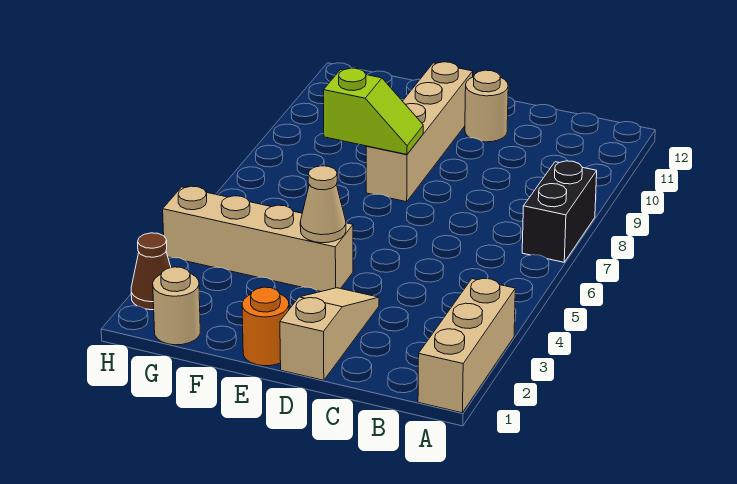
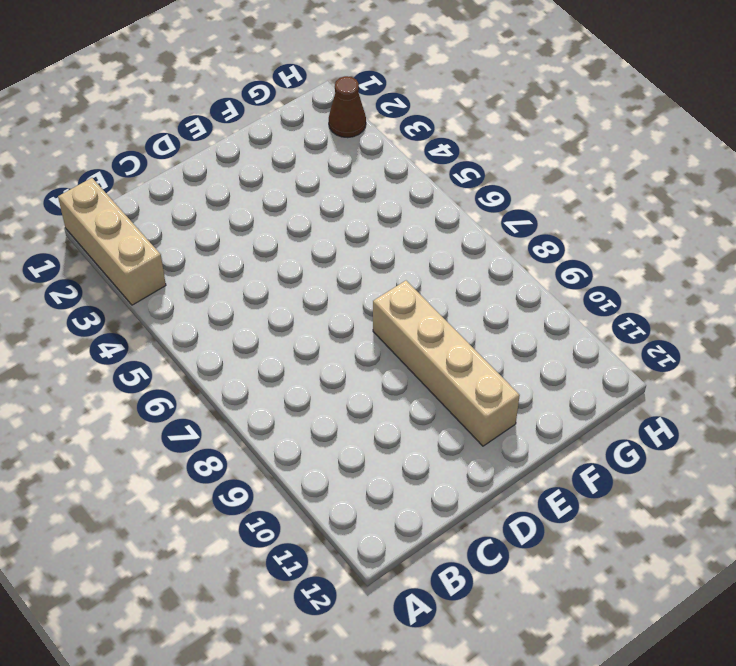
none -> black brick A7:A8 level 1
none -> tan slope D1:D3 level 1 top 1

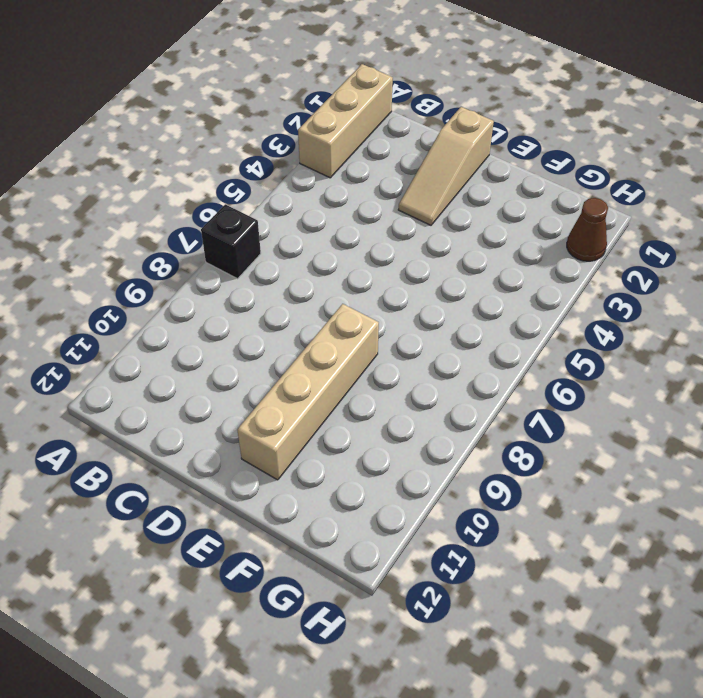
black brick A7 level 1 -> black brick A7:A8 level 1
none -> tan round brick D11 level 1
none -> orange round brick E1 level 1

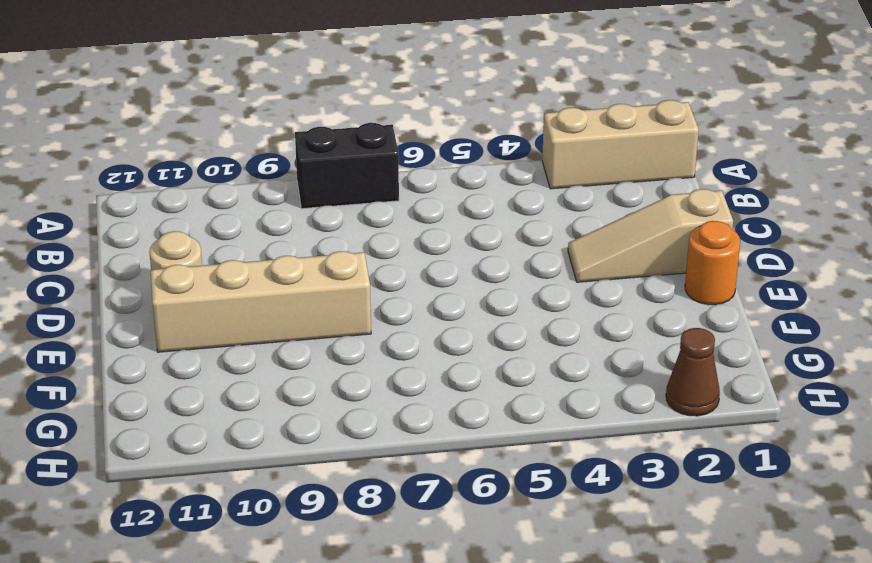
none -> tan brick E4:H4 level 1
none -> tan round brick G1 level 1

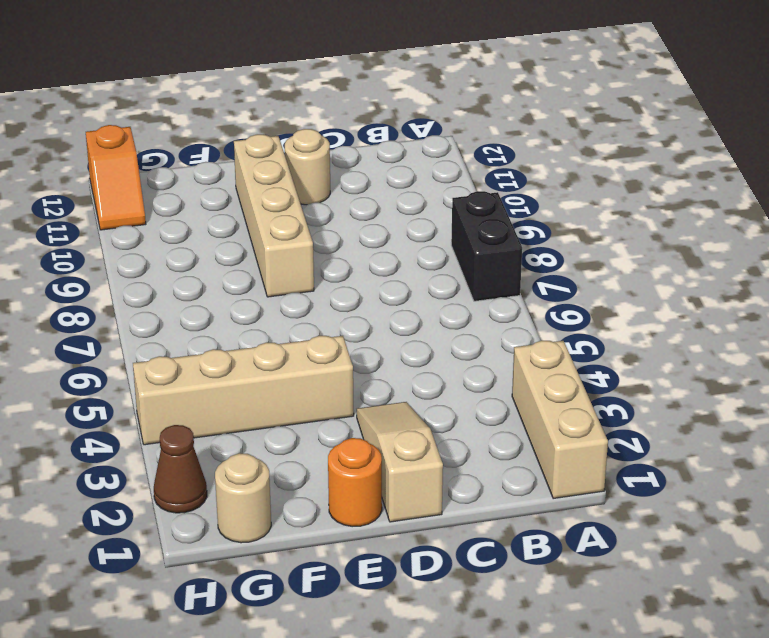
orange slope H11:H12 level 1 top 12 -> none
none -> tan cone E4 level 2
none -> lime slope E8:F8 level 2 top F

